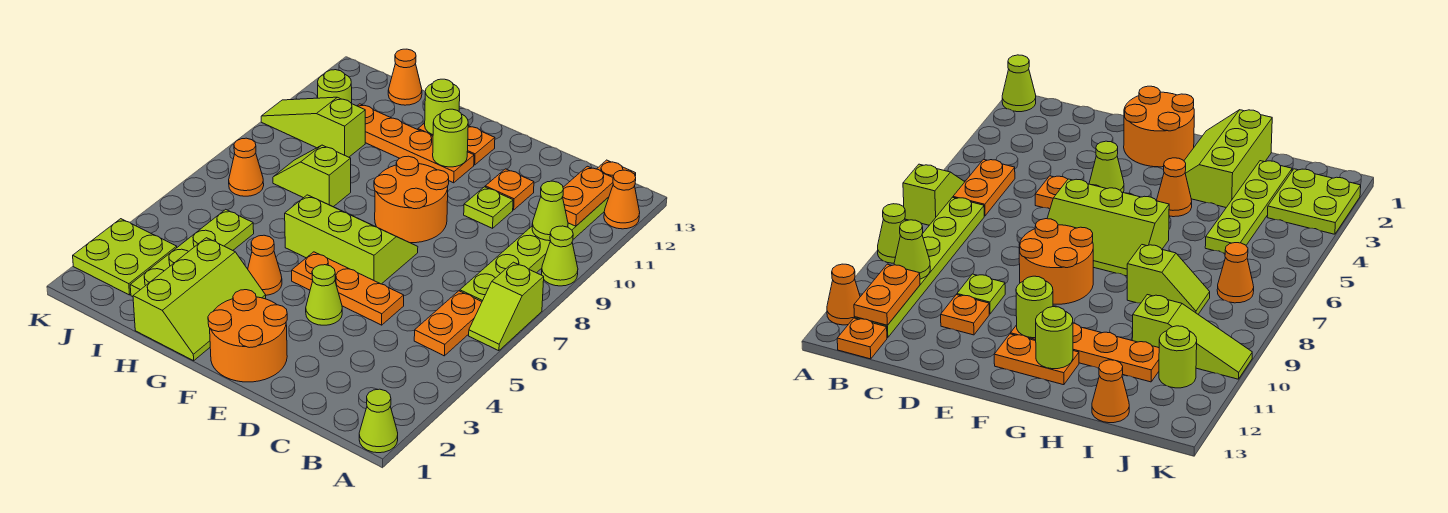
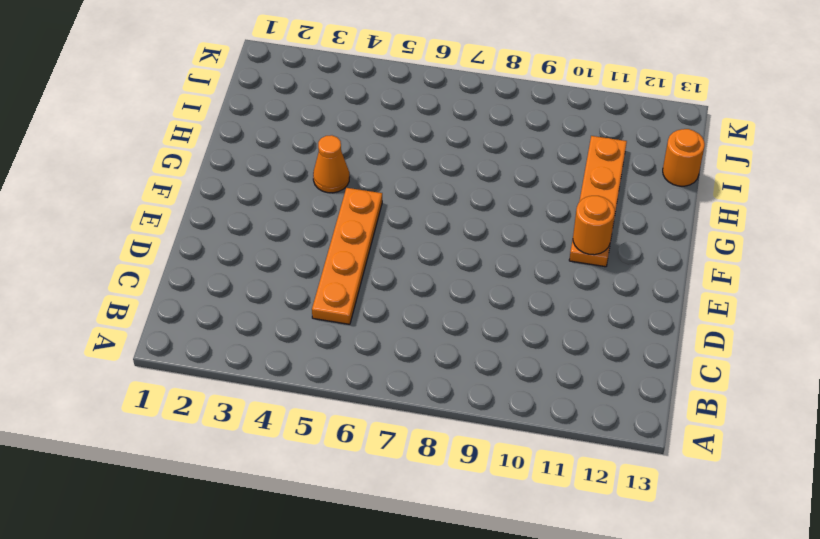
orange plate C5:F5 level 1 -> orange plate D5:F5 level 1
orange round brick F11 level 2 -> lime round brick F11 level 2
orange round brick I13 level 1 -> orange cone I13 level 1
none -> lime cone A1 level 1
none -> lime slope A6:A7 level 1 top 7
none -> lime cone A9 level 1

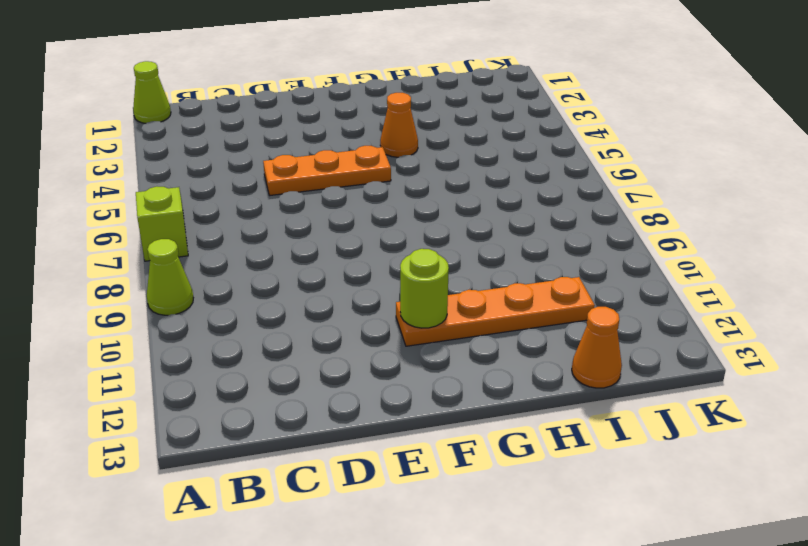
none -> orange cone A12 level 1
none -> orange plate B5:B6 level 1
none -> lime plate B7:B12 level 1

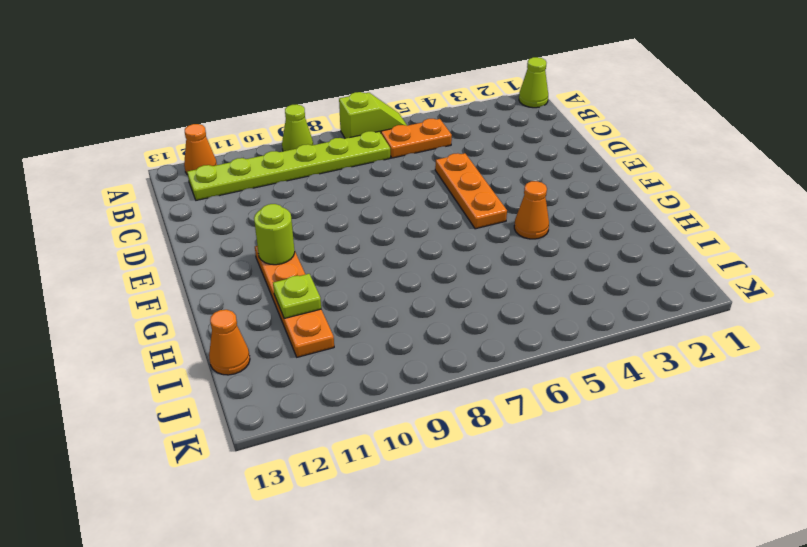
lime plate H11 level 2 -> lime plate D10 level 1
none -> orange plate B13 level 1
none -> orange plate D11 level 1
none -> orange round brick E1:F2 level 1

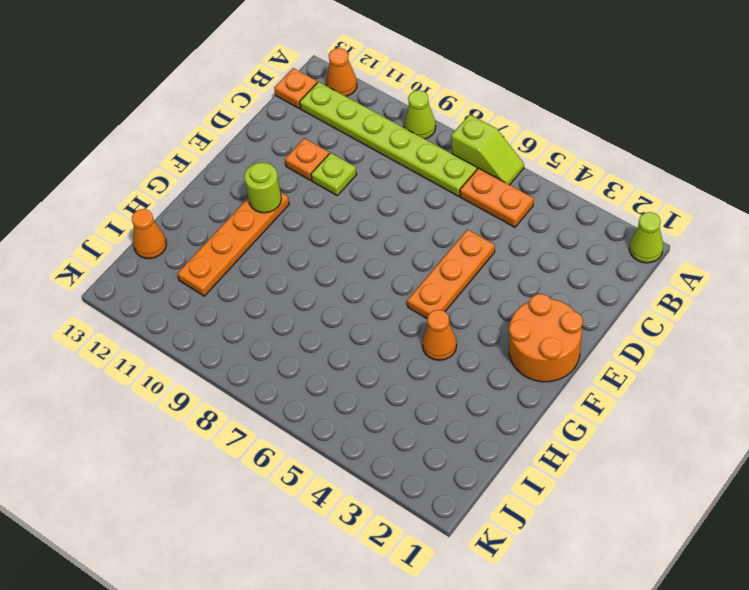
none -> lime cone E4 level 1
none -> lime slope E6:G7 level 1 top 6
none -> orange round brick E8:F9 level 1

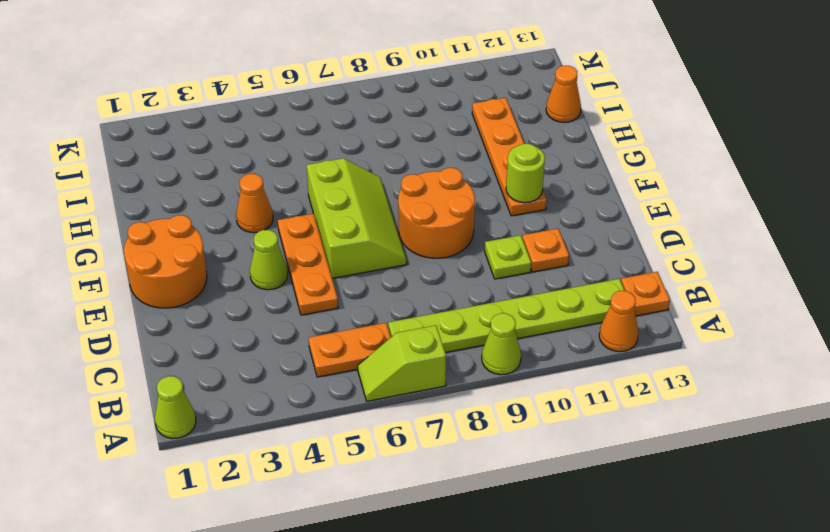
none -> orange plate F12:G12 level 1
none -> lime slope G1:H3 level 1 top H
none -> lime slope H8:I8 level 1 top H

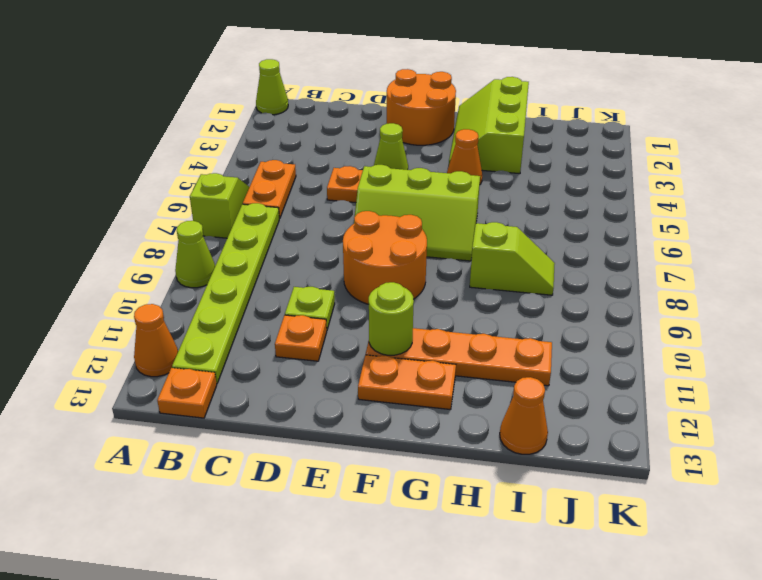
none -> lime plate I2:I5 level 1
none -> lime slope I10:K10 level 1 top I
none -> lime plate J2:K3 level 1

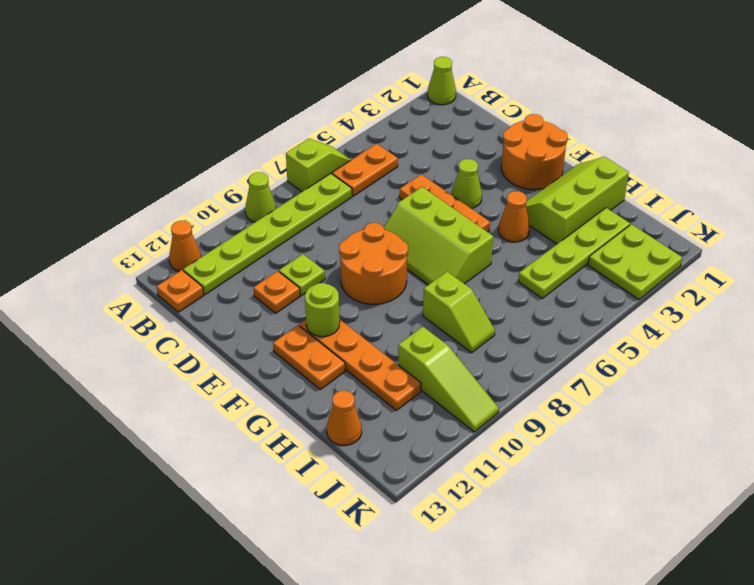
none -> orange cone J7 level 1
none -> lime round brick J11 level 1
none -> lime cone B10 level 2

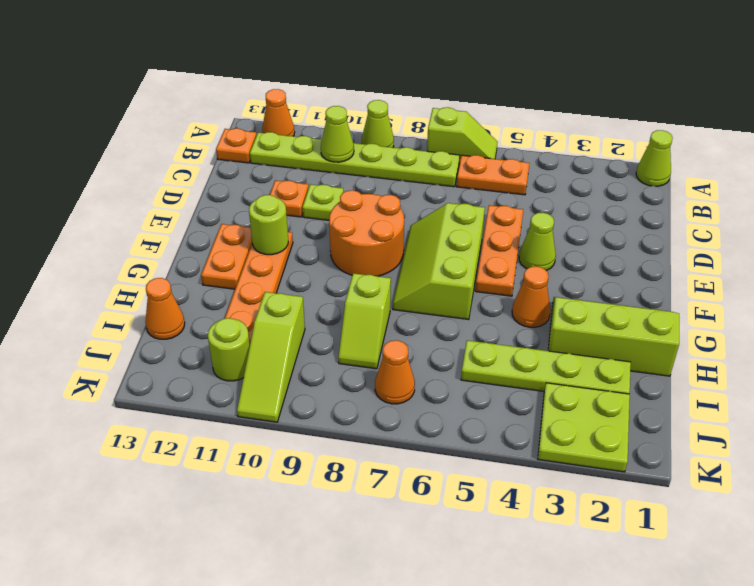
none -> orange round brick E1:F2 level 1
none -> orange plate B11:B12 level 2
none -> lime round brick G12 level 2

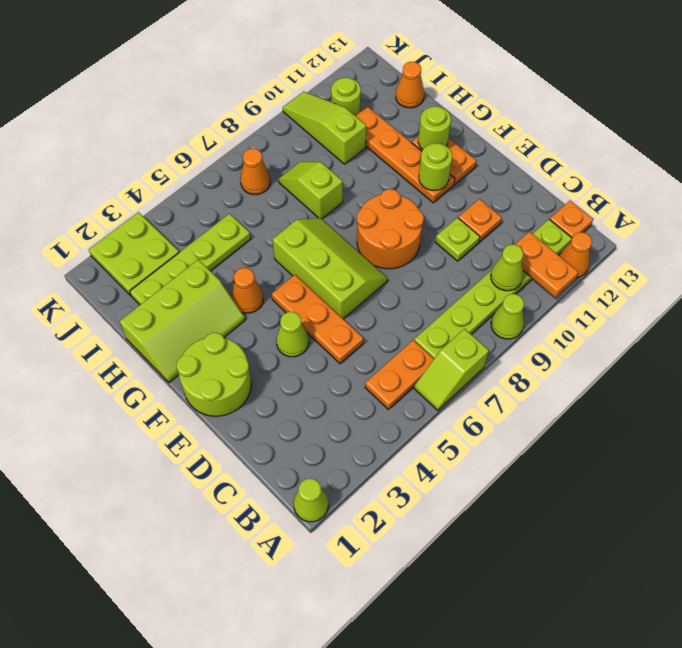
orange plate A11:B11 level 2 -> orange plate B11:B12 level 2
lime round brick E1:F2 level 1 -> orange round brick E1:F2 level 1

